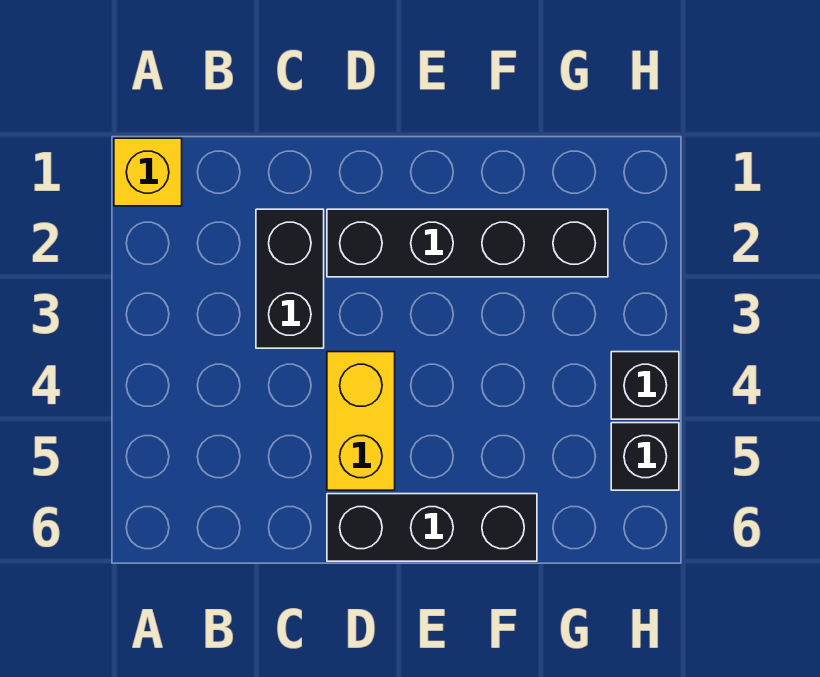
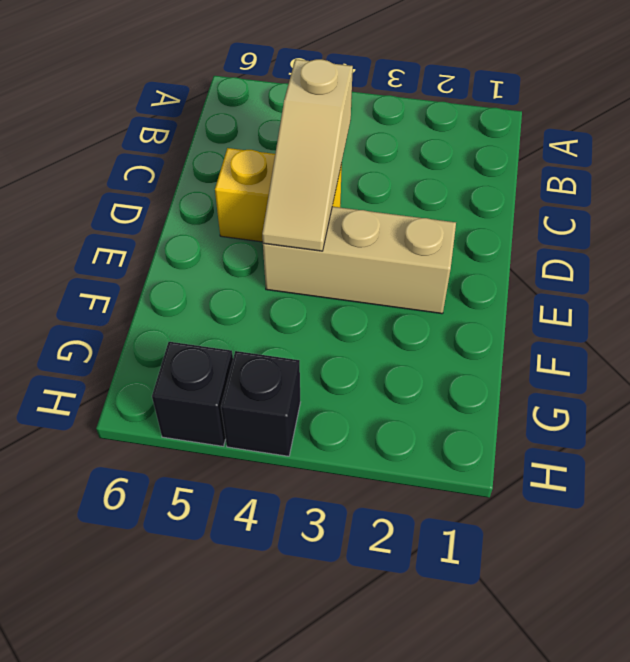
tan slope C4:E4 level 2 top C -> none
tan brick E2:E4 level 1 -> black brick D2:G2 level 1
none -> yellow brick A1 level 1
none -> black brick C2:C3 level 1

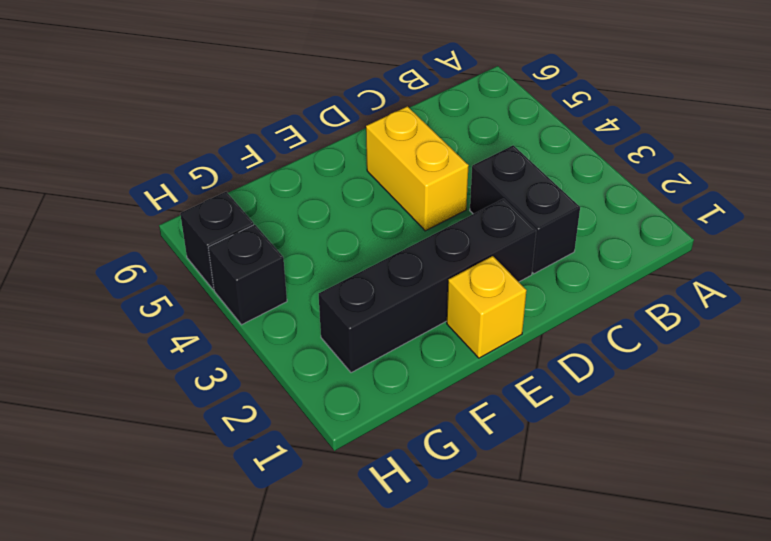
yellow brick E1 level 1 -> yellow brick A1 level 1
none -> black brick D6:F6 level 1

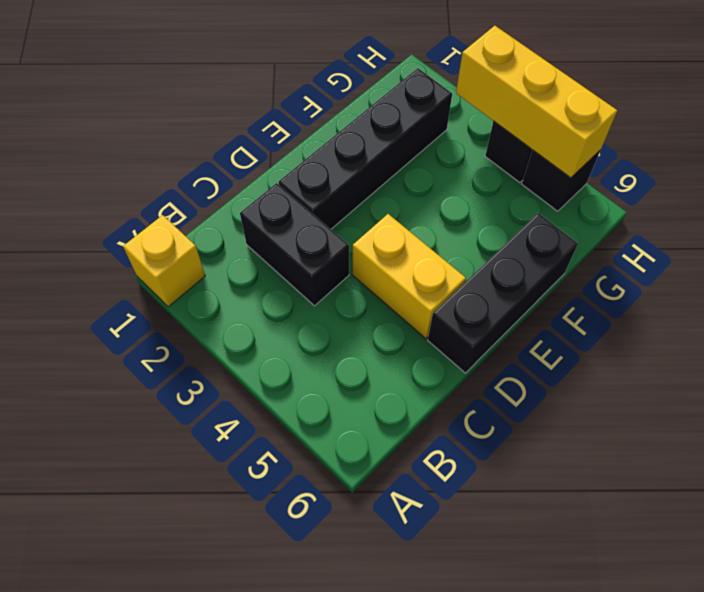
yellow brick H3:H5 level 2 -> none

